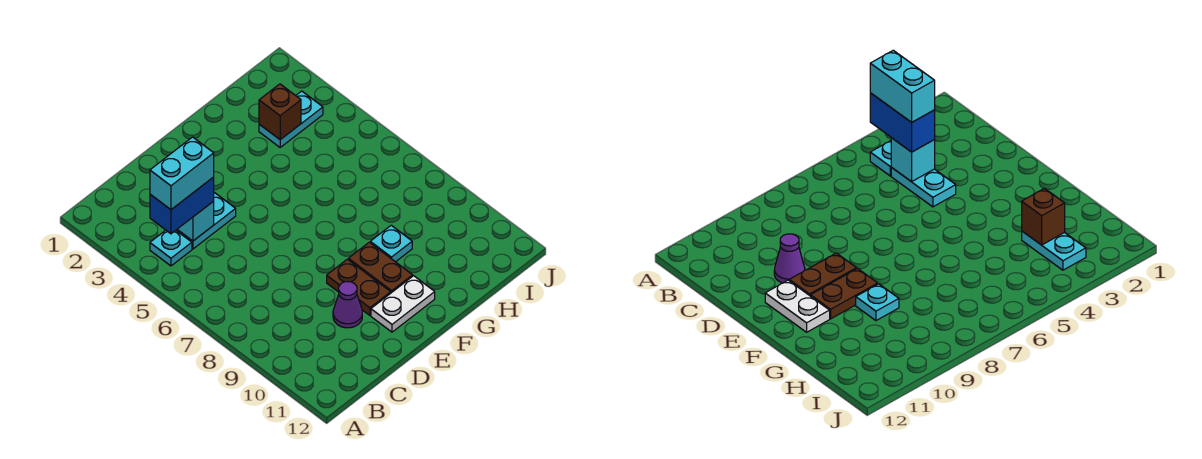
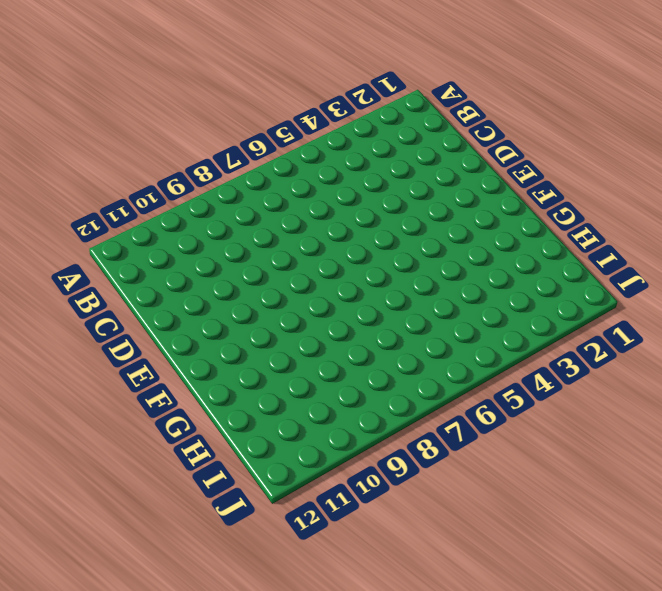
none -> cyan plate B4 level 1
none -> cyan plate C4:D4 level 1
none -> purple cone D10 level 1

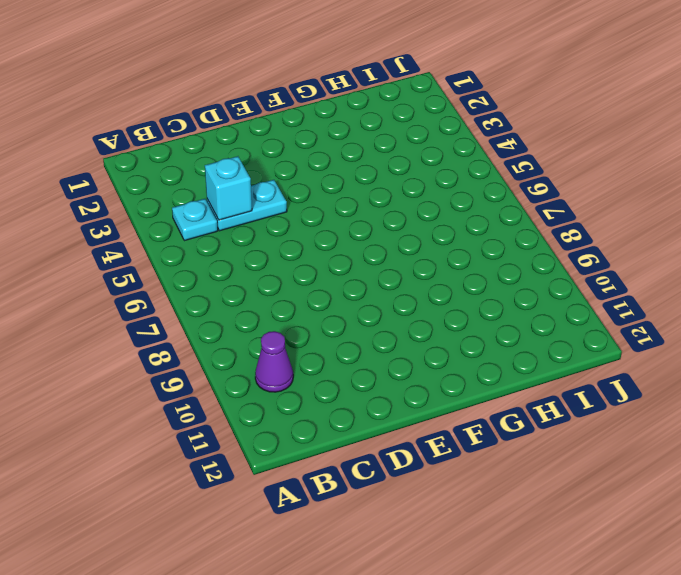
purple cone B10 level 1 -> purple cone D10 level 1
none -> brown plate E9:E10 level 1
none -> white plate E11:F11 level 1
none -> brown plate F9:F10 level 1

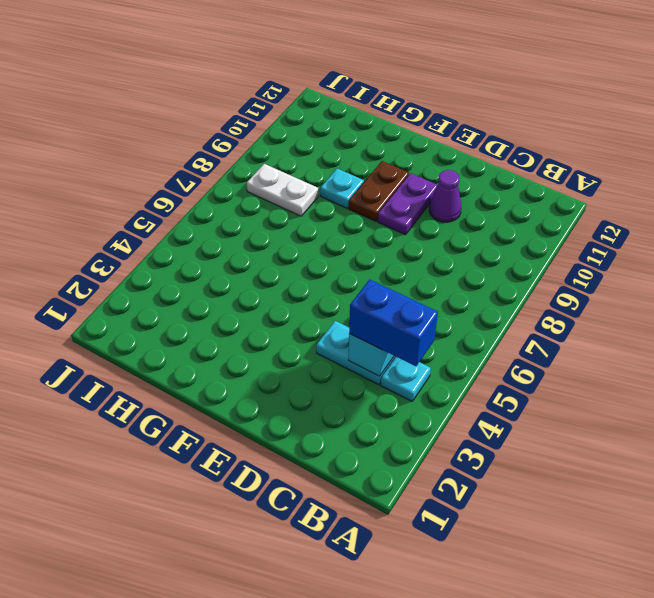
purple plate E9:E10 level 1 -> brown plate E9:E10 level 1
white plate H8:I8 level 1 -> white plate E11:F11 level 1
none -> cyan plate H3:I3 level 1
none -> brown brick H3 level 2
none -> cyan brick B4:C4 level 4

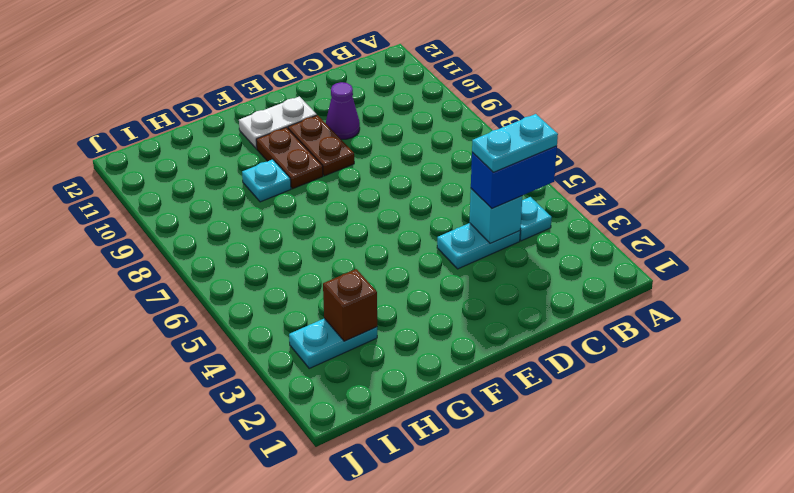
cyan plate B4:C4 level 4 -> cyan brick B4:C4 level 4

